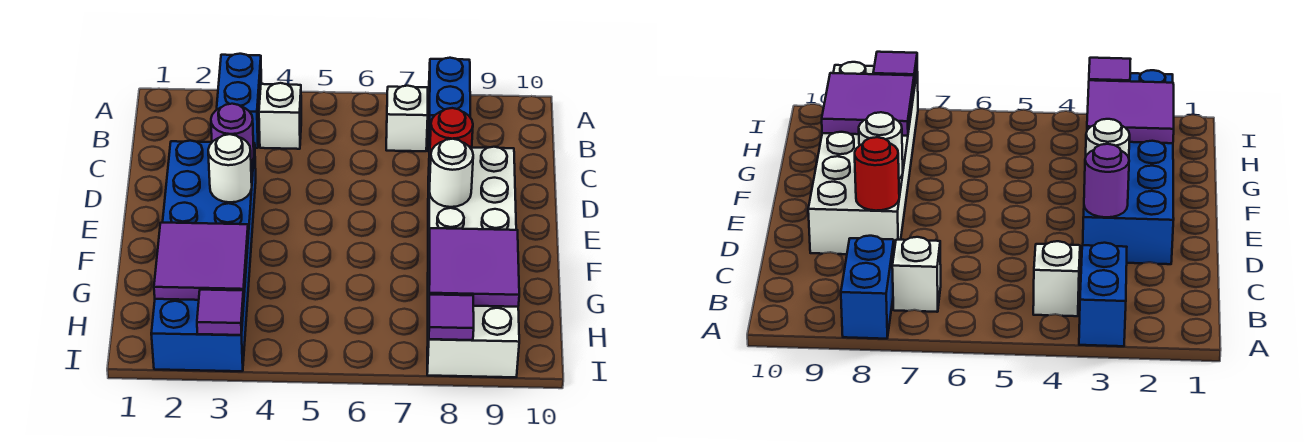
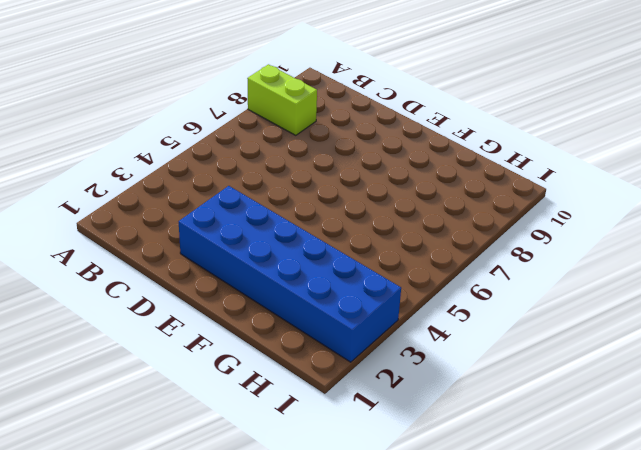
lime brick A8:B8 level 1 -> blue brick A8:B8 level 1
none -> blue brick A3:B3 level 1
none -> white brick B4 level 1
none -> white brick B7 level 1

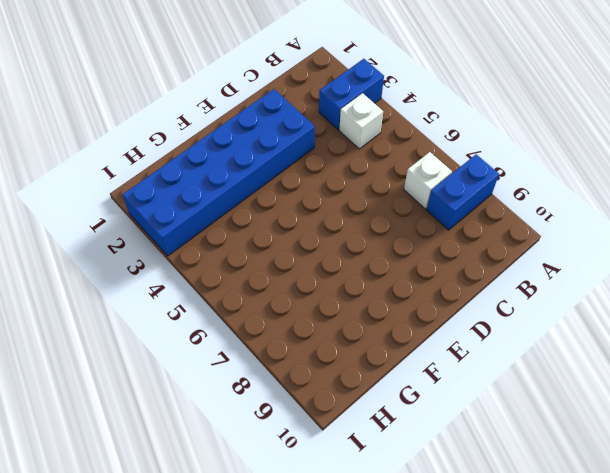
none -> white brick D8:I9 level 1
none -> purple round brick D3 level 2
none -> red round brick D8 level 2

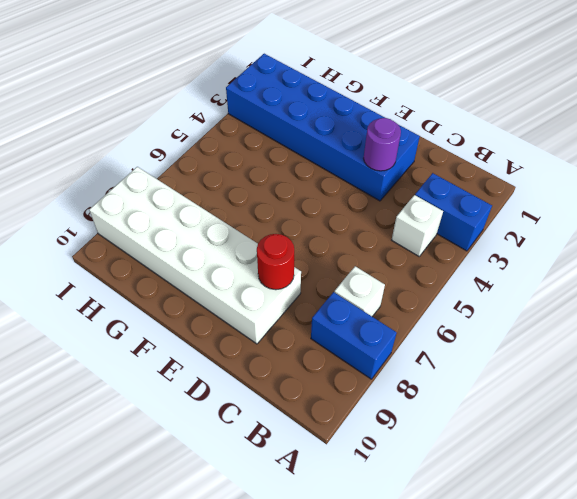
none -> white round brick E3 level 2
none -> white round brick E8 level 2
none -> purple tile G2:H3 level 2

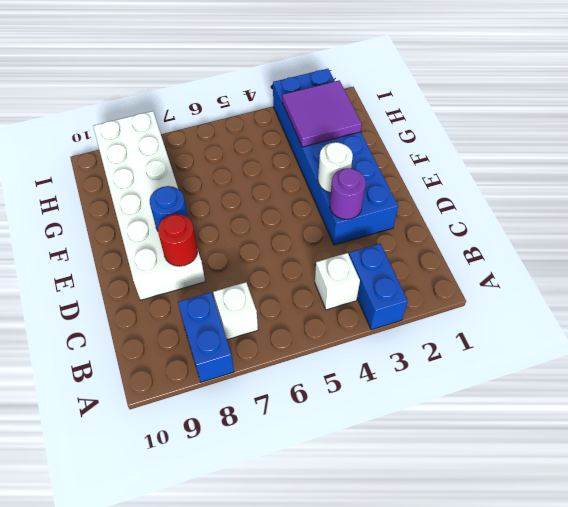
blue round brick E8 level 2 -> white round brick E8 level 2
none -> purple tile G8:H9 level 2
none -> purple tile I3 level 2
none -> purple tile I8 level 2

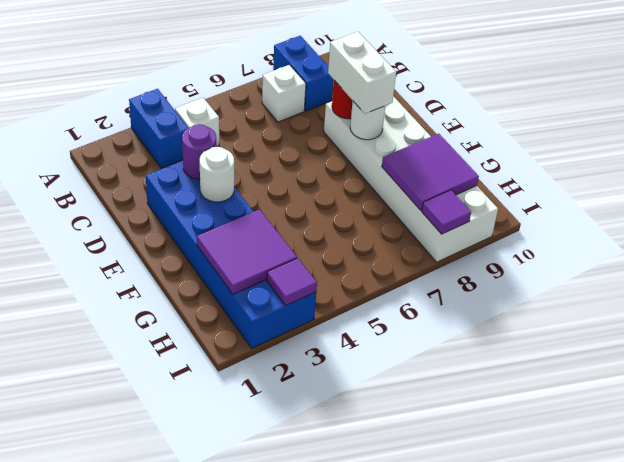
white brick D8:E8 level 3 -> none

